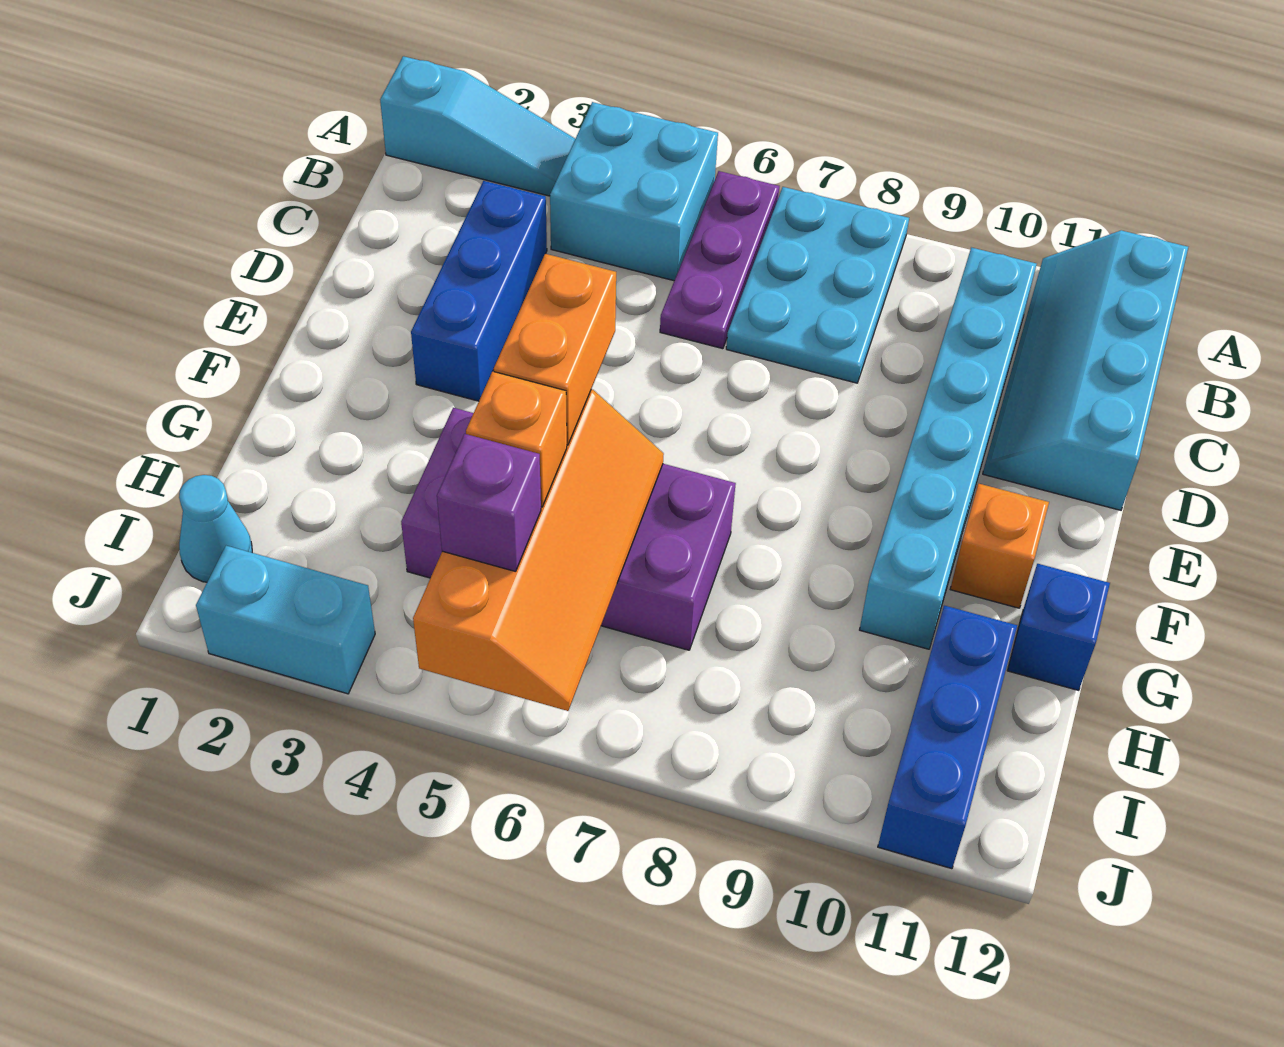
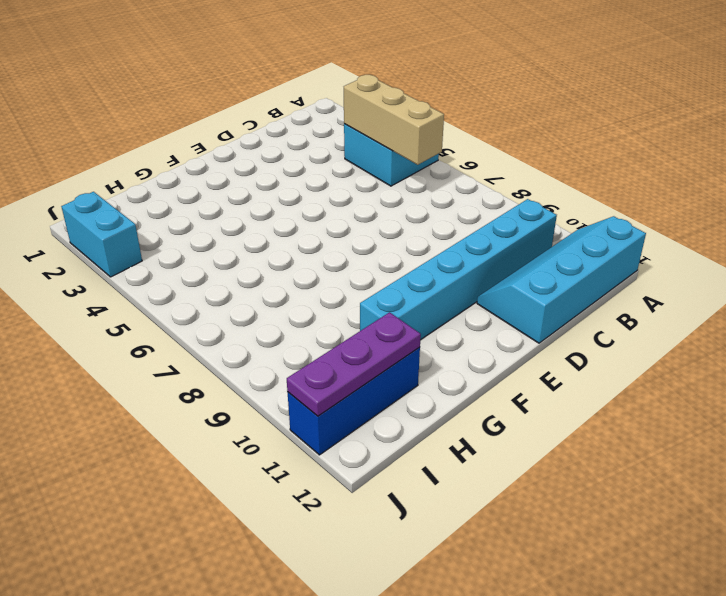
tan brick B4:B6 level 2 -> none
purple plate H11:J11 level 2 -> purple plate A6:C6 level 1
none -> cyan slope A1:A3 level 1 top 1
none -> cyan plate A7:C8 level 1
none -> blue brick C3:E3 level 1

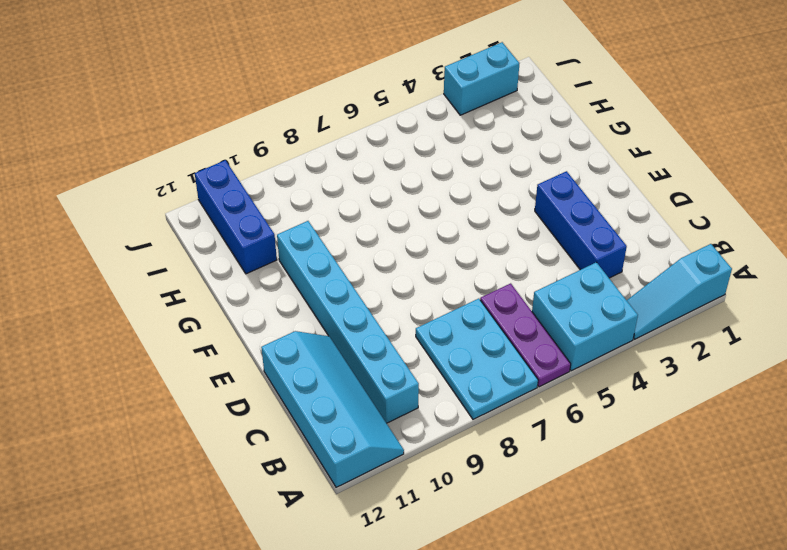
none -> orange brick F11 level 1
none -> purple brick G4:H7 level 1
none -> blue brick G12 level 1

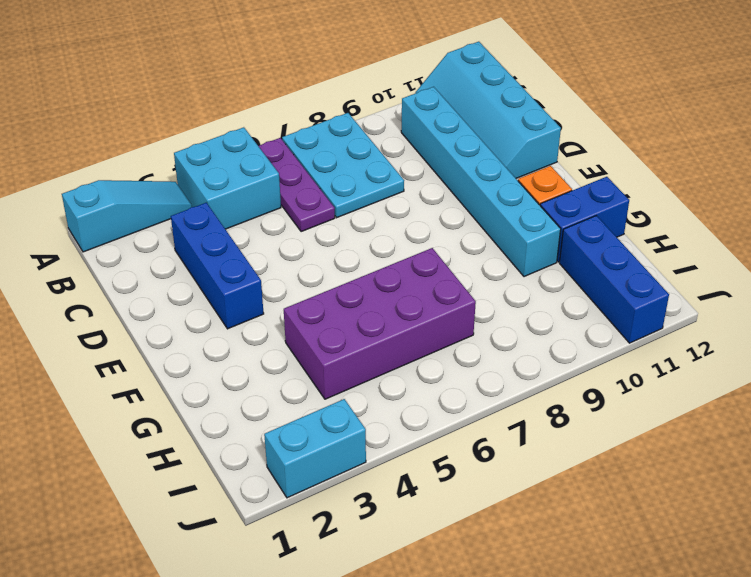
blue brick G11:G12 level 1 -> blue brick G12 level 1
none -> cyan cone I1 level 1
none -> orange slope G5:J6 level 2 top 5
none -> orange brick F5:G5 level 3

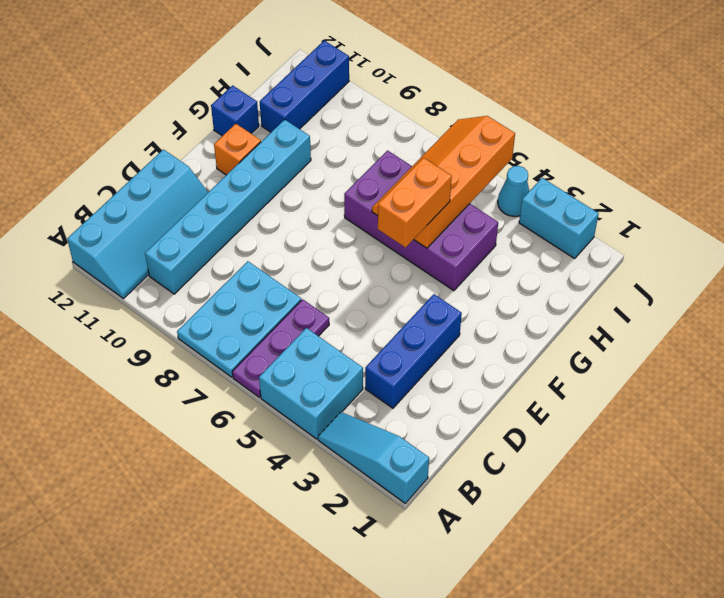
cyan cone J4 level 1 -> cyan cone I1 level 1
none -> orange brick H5 level 3
none -> purple brick I5 level 3

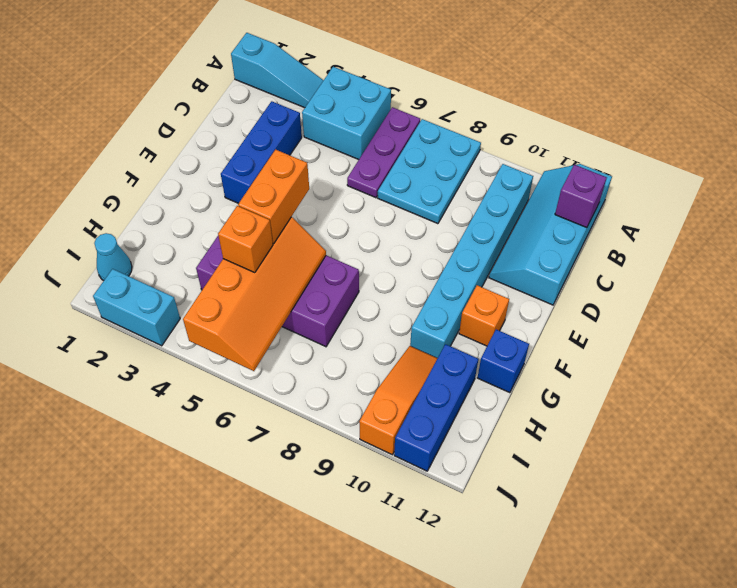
purple brick B12 level 2 -> purple brick I5 level 3
orange slope H10:J10 level 1 top J -> none

